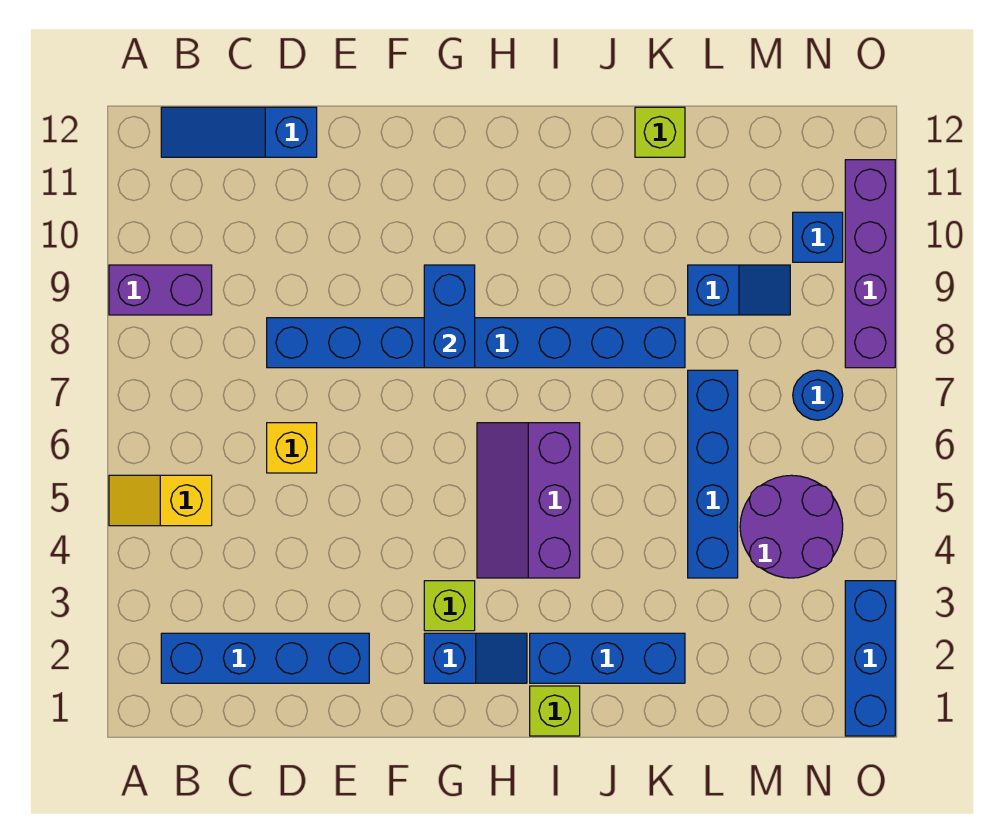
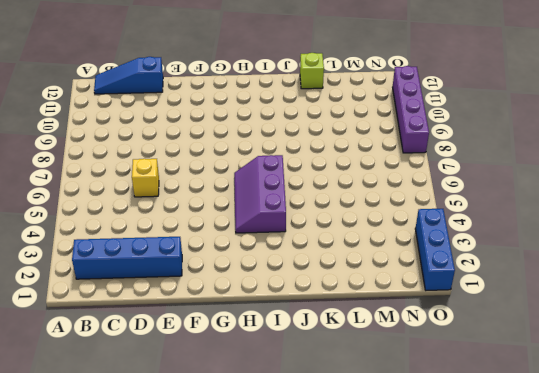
none -> yellow slope A5:B5 level 1 top B
none -> purple brick A9:B9 level 1
none -> blue brick D8:K8 level 1

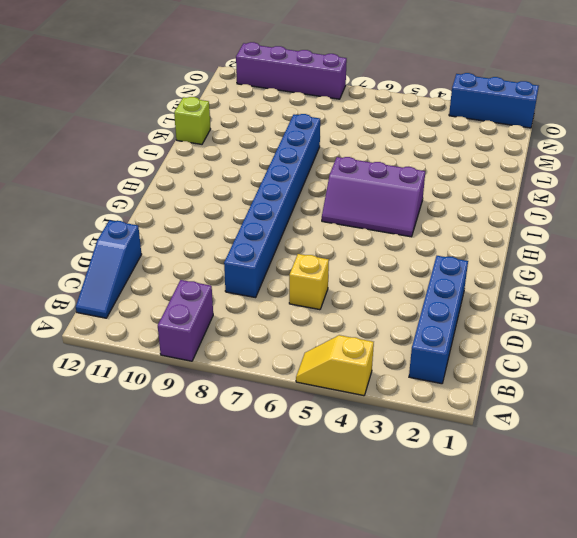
yellow slope A4:A5 level 1 top 4 -> yellow slope A5:B5 level 1 top B
none -> blue slope G2:H2 level 1 top G
none -> lime brick G3 level 1
none -> lime brick I1 level 1

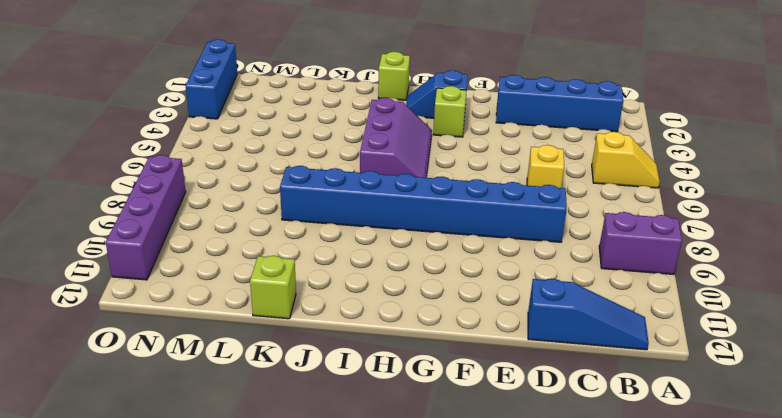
none -> blue brick I2:K2 level 1
none -> blue brick L4:L7 level 1
none -> blue slope L9:M9 level 1 top L

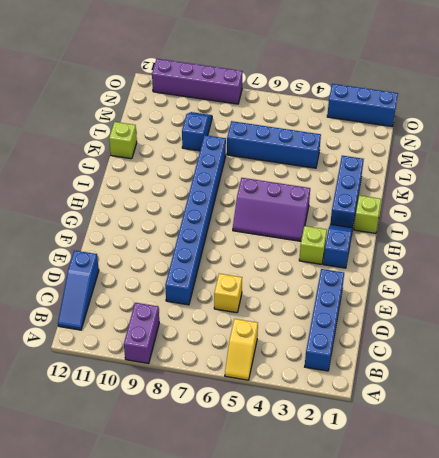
none -> purple round brick M4:N5 level 1
none -> blue round brick N7 level 1
none -> blue brick N10 level 1

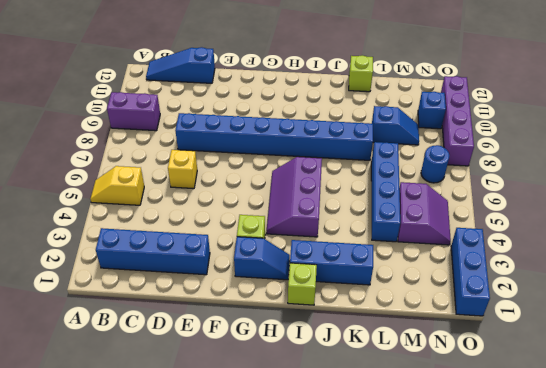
purple slope M4:N5 level 1 top M -> purple round brick M4:N5 level 1
none -> blue brick G8:G9 level 2

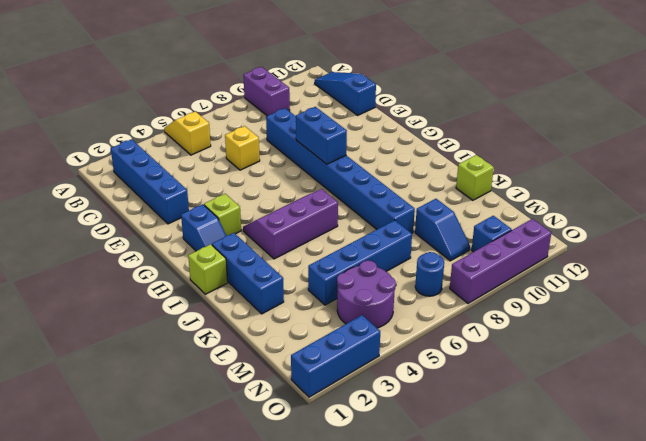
blue brick F8:G8 level 2 -> blue brick G8:G9 level 2

